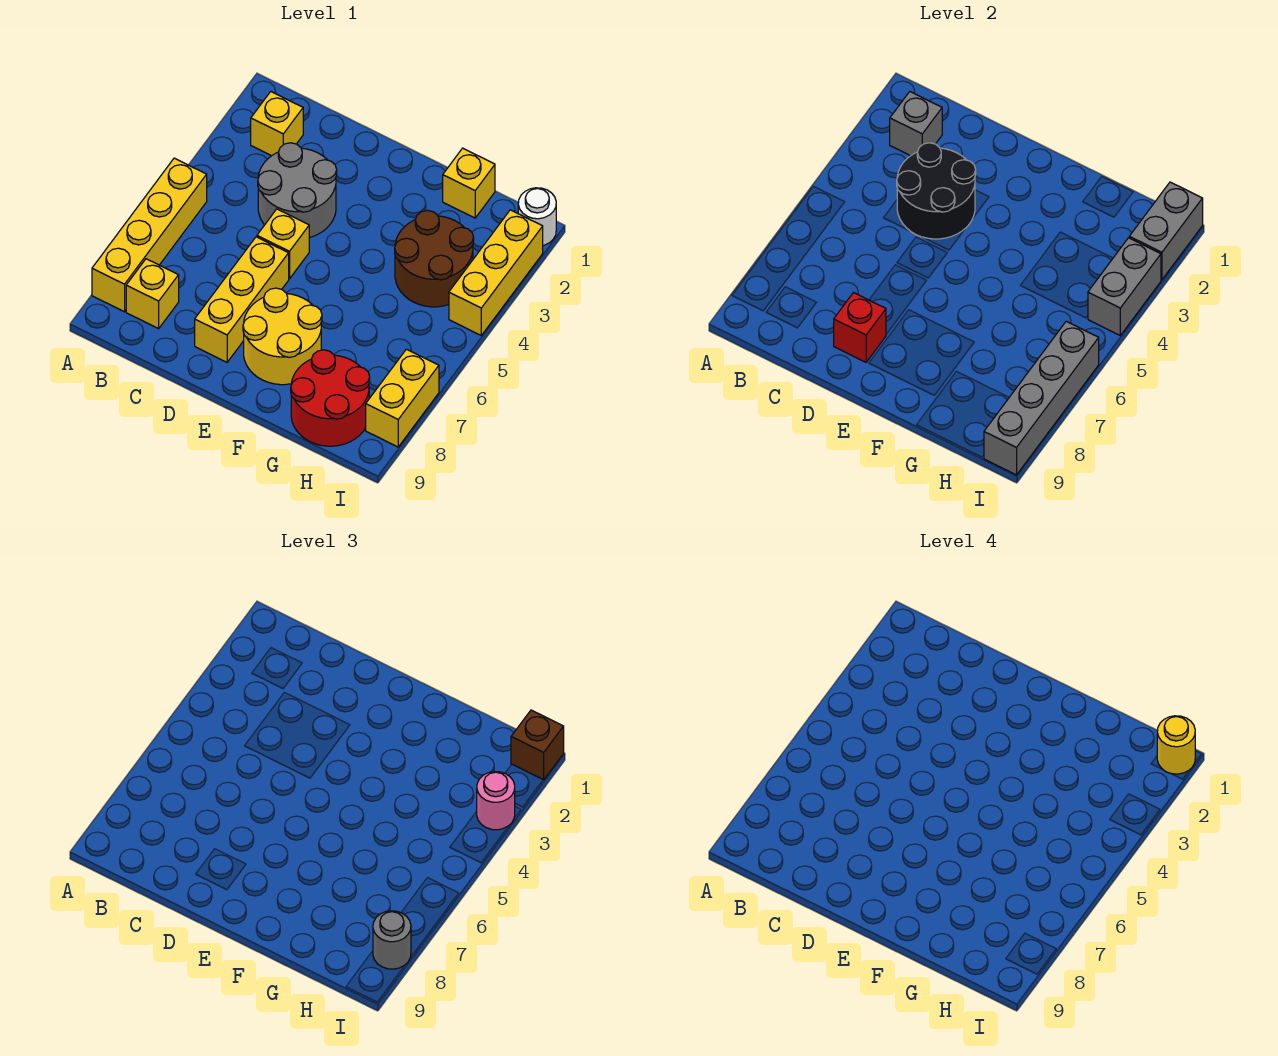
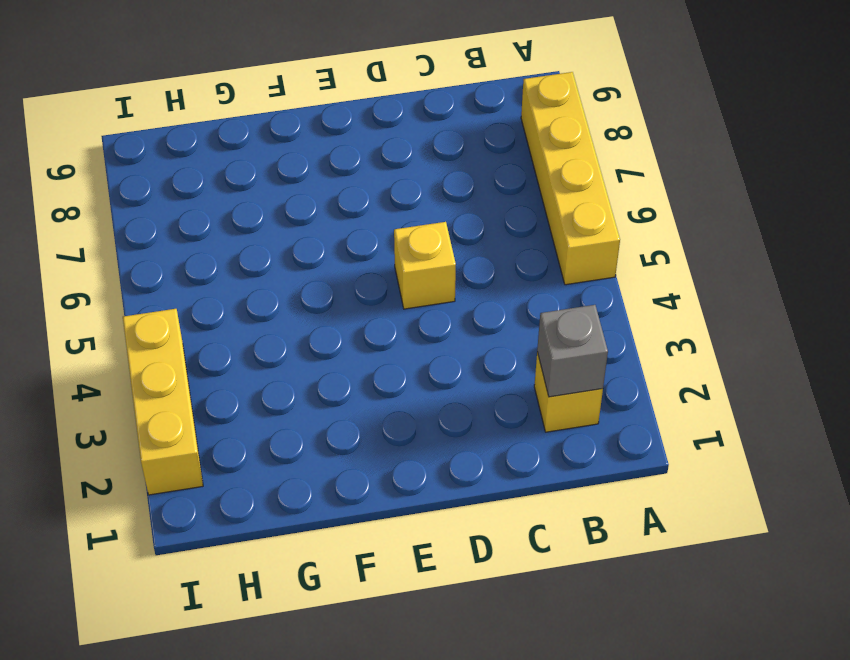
none -> yellow brick B8 level 1
none -> grey round brick C3:D4 level 1
none -> yellow brick D6:D8 level 1

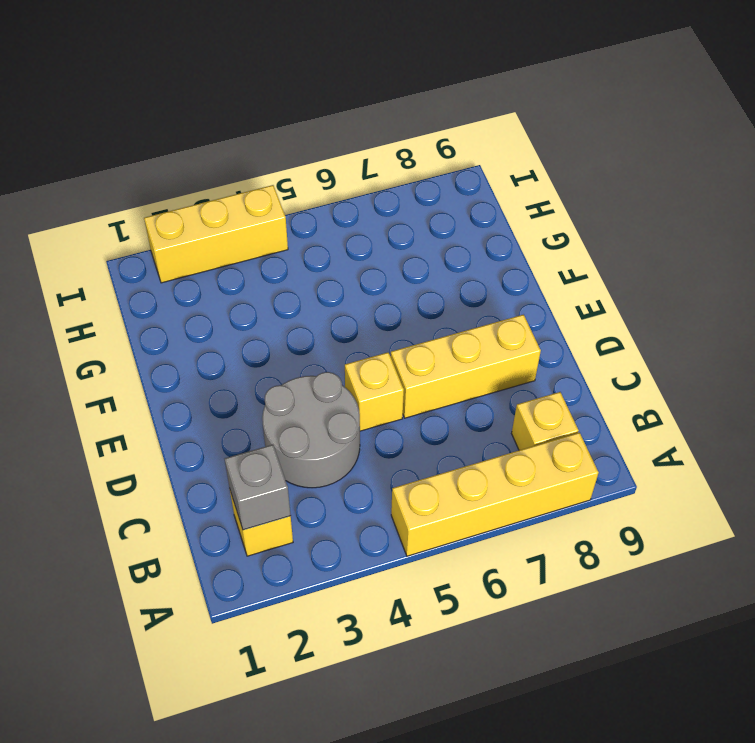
none -> yellow round brick E7:F8 level 1
none -> yellow brick G1 level 1
none -> brown round brick G3:H4 level 1

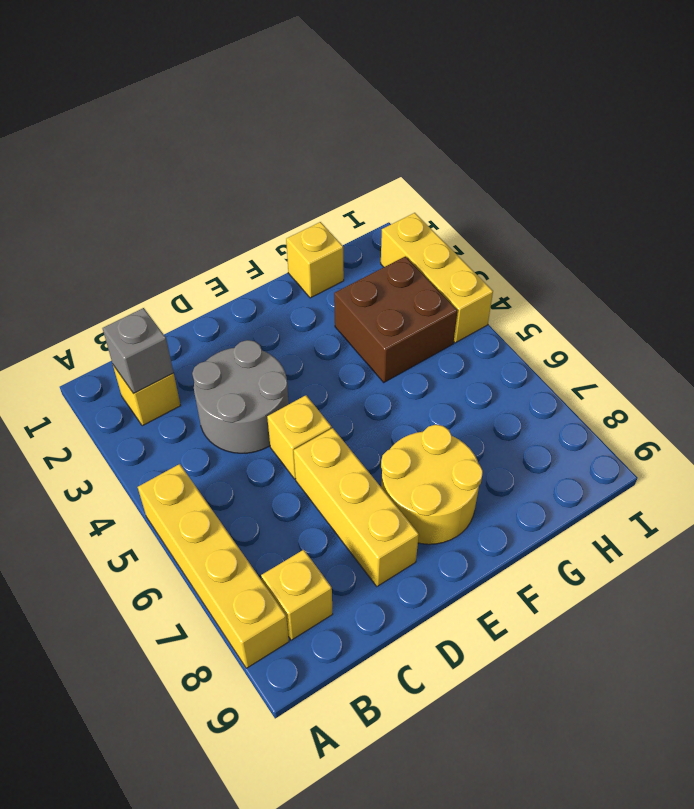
brown brick G3:H4 level 1 -> brown round brick G3:H4 level 1
none -> red round brick G8:H9 level 1
none -> white round brick I1 level 1
none -> yellow brick I7:I8 level 1

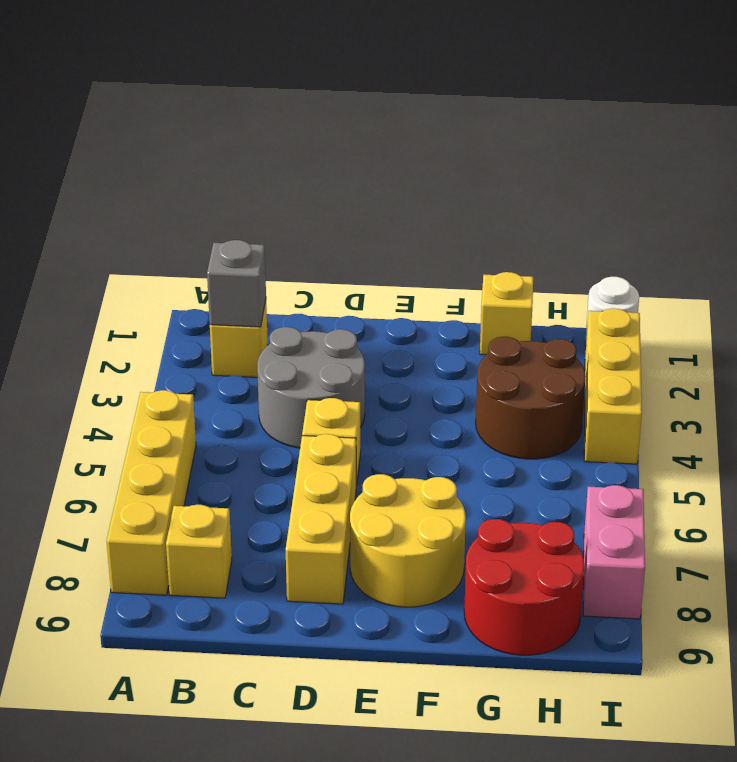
pink brick I7:I8 level 1 -> yellow brick I7:I8 level 1
none -> black round brick C3:D4 level 2
none -> red brick D8 level 2
none -> grey brick I1:I2 level 2

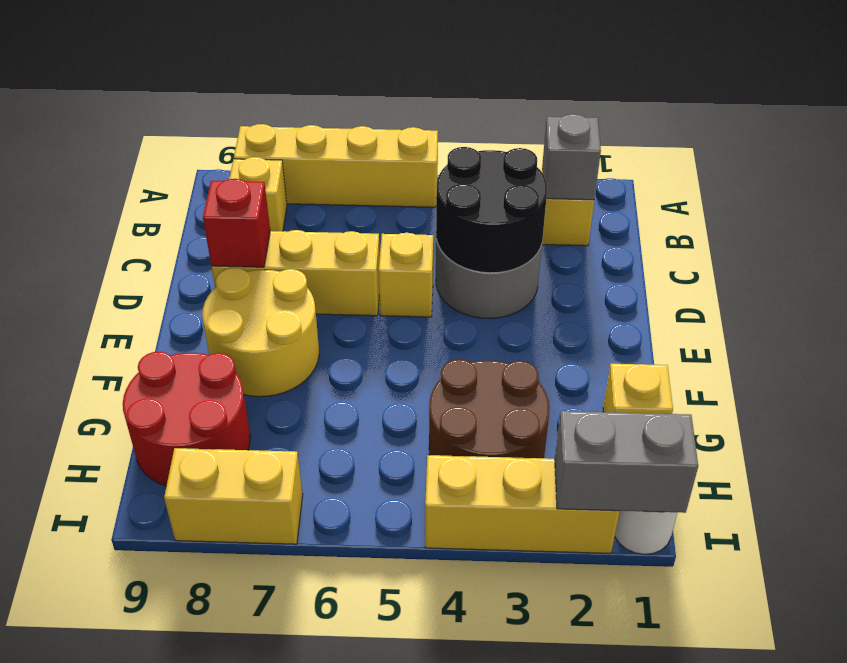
none -> grey brick I3:I4 level 2
none -> grey brick I6:I9 level 2
none -> brown brick I1 level 3

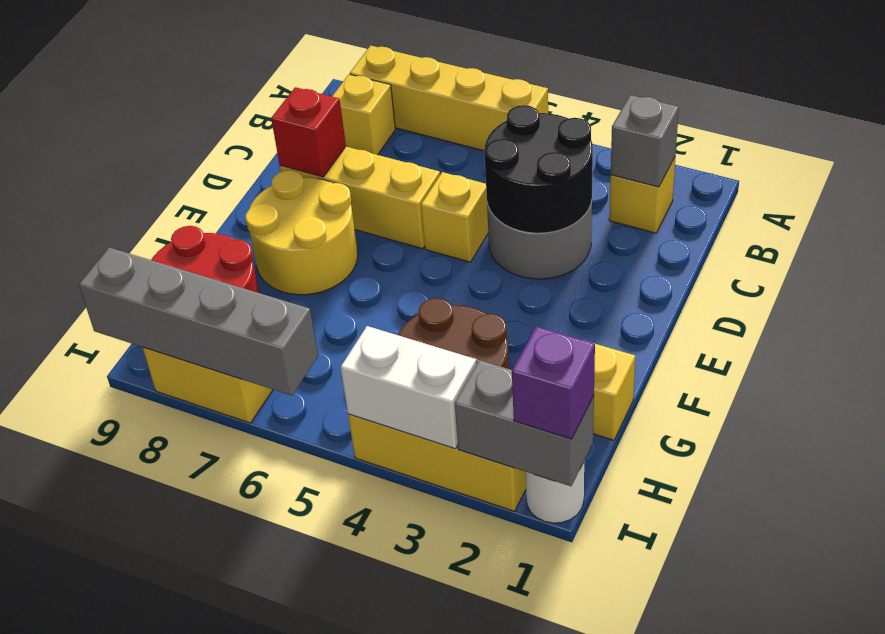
purple brick I1 level 3 -> brown brick I1 level 3
white brick I3:I4 level 2 -> grey brick I3:I4 level 2
none -> pink round brick I3 level 3
none -> grey round brick I8 level 3
none -> yellow round brick I1 level 4

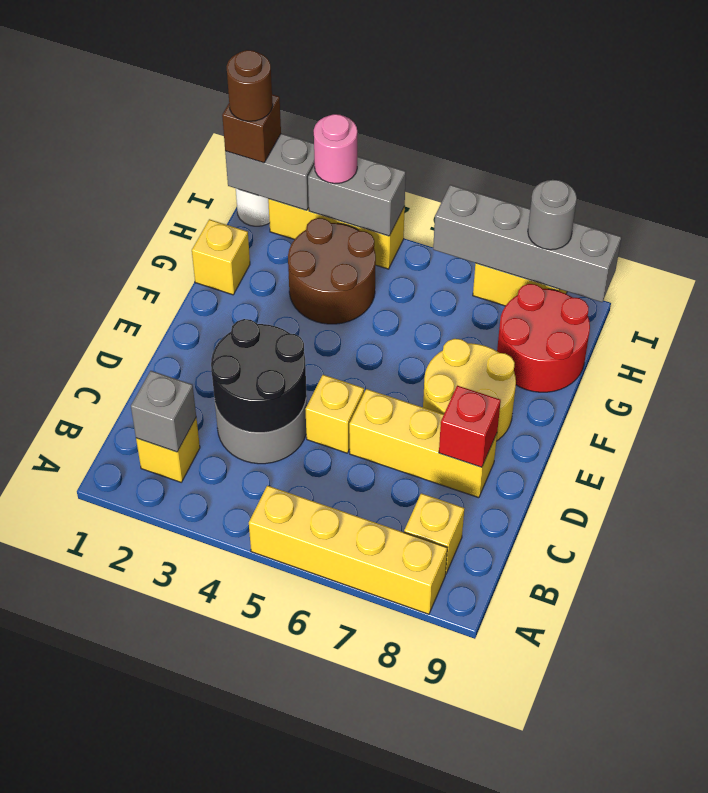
brown round brick I1 level 4 -> yellow round brick I1 level 4

